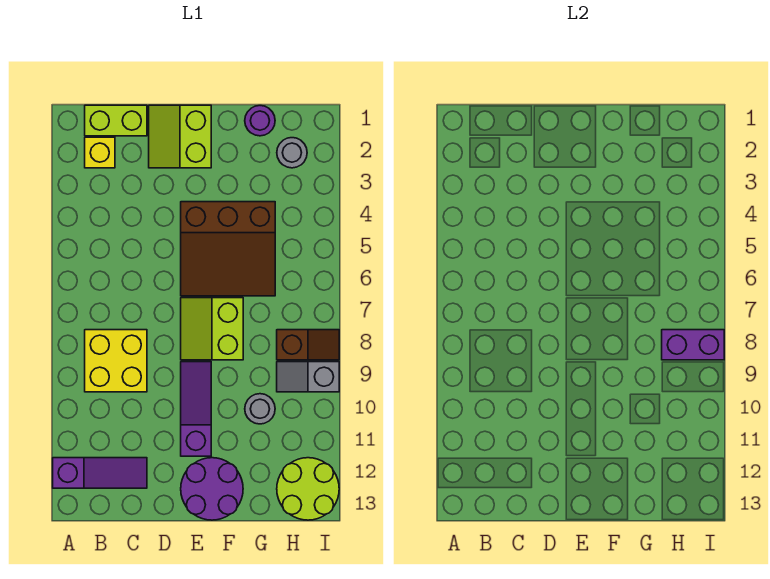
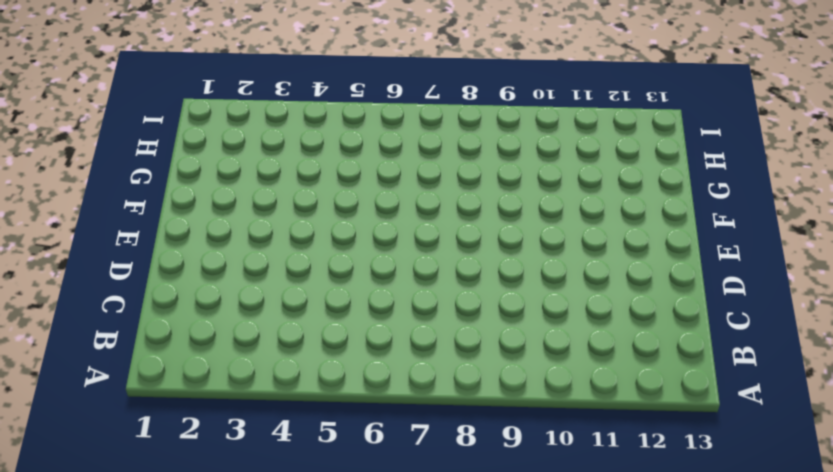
none -> purple slope A12:C12 level 1 top A
none -> lime brick B1:C1 level 1
none -> yellow brick B2 level 1

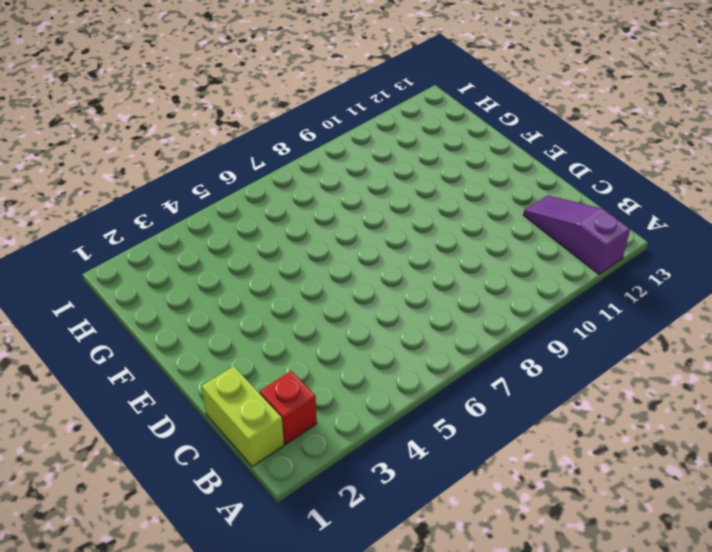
red brick B2 level 1 -> yellow brick B2 level 1
none -> yellow brick B8:C9 level 1
none -> lime slope D1:E2 level 1 top E
none -> brown slope E4:G6 level 1 top 4

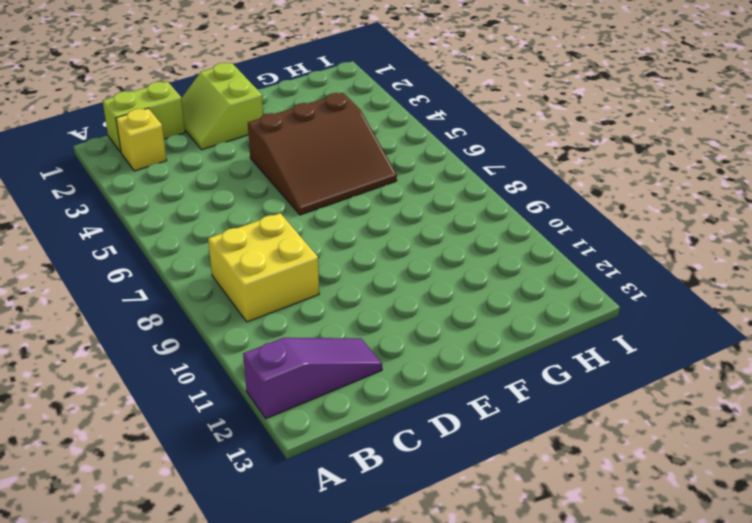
none -> lime slope E7:F8 level 1 top F
none -> purple slope E9:E11 level 1 top 11
none -> purple round brick E12:F13 level 1

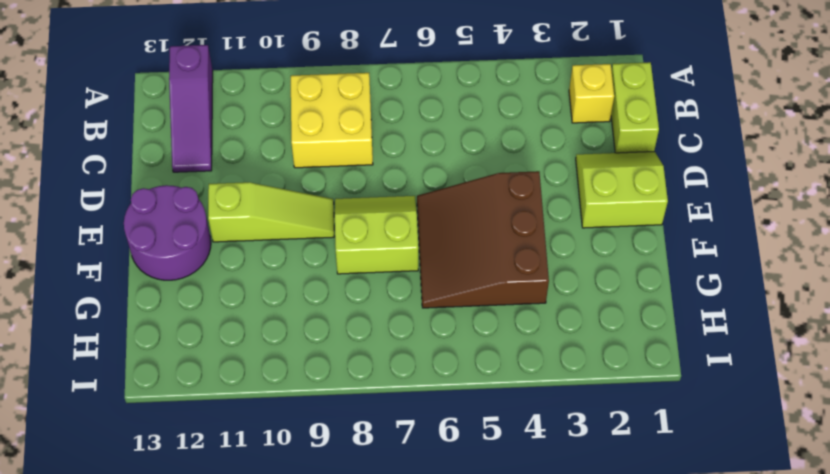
lime slope E9:E11 level 1 top 11 -> purple slope E9:E11 level 1 top 11
none -> purple round brick G1 level 1
none -> grey round brick G10 level 1
none -> grey round brick H2 level 1

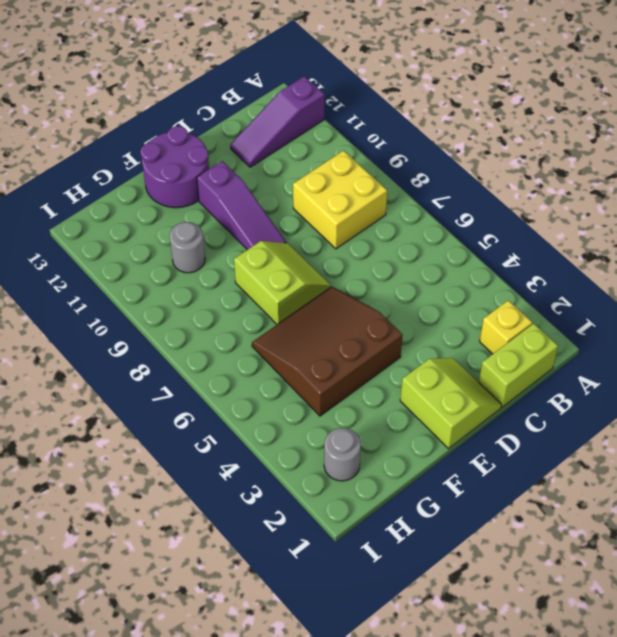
none -> purple round brick G1 level 1
none -> brown slope H8:I8 level 1 top H
none -> grey slope H9:I9 level 1 top I

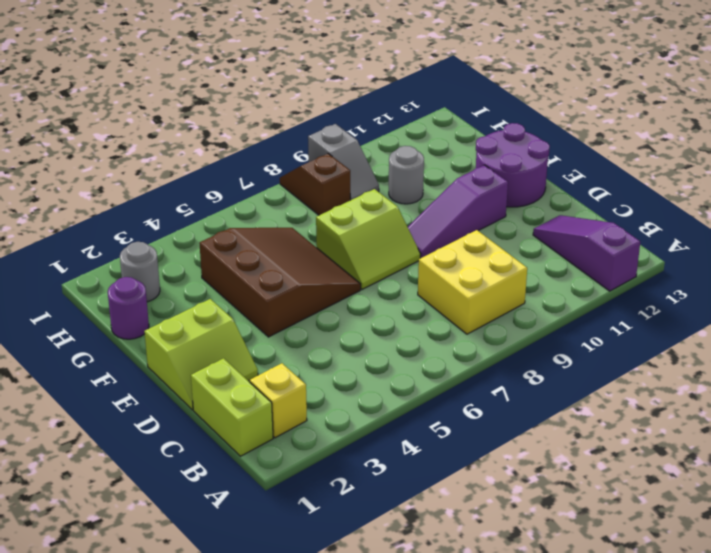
none -> lime round brick H12:I13 level 1
none -> purple brick H8:I8 level 2

